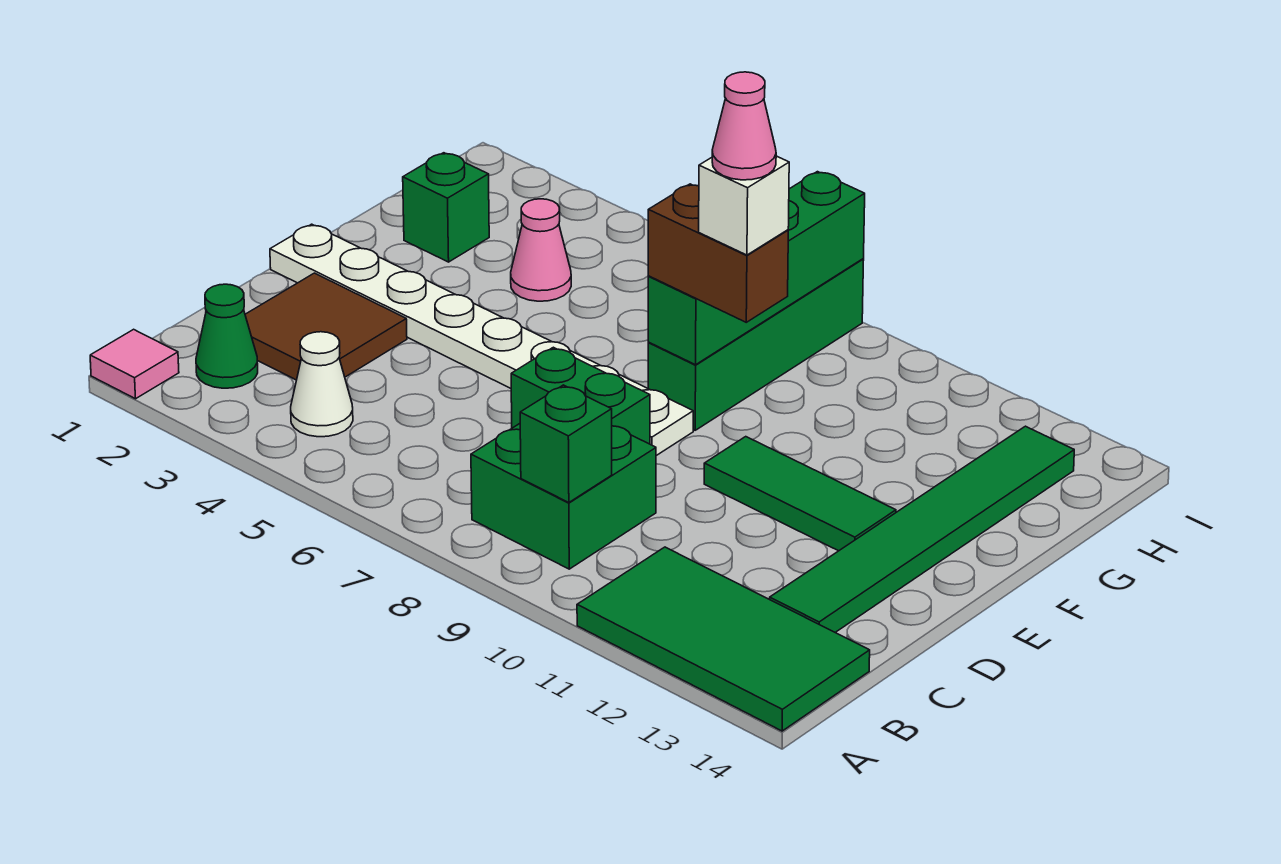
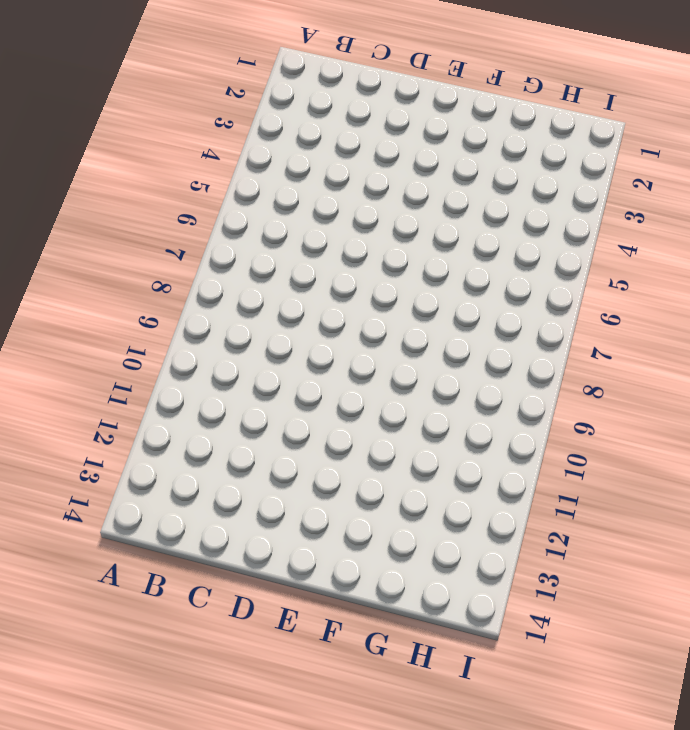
none -> pink tile A1 level 1
none -> green tile A11:B14 level 1
none -> green cone B2 level 1

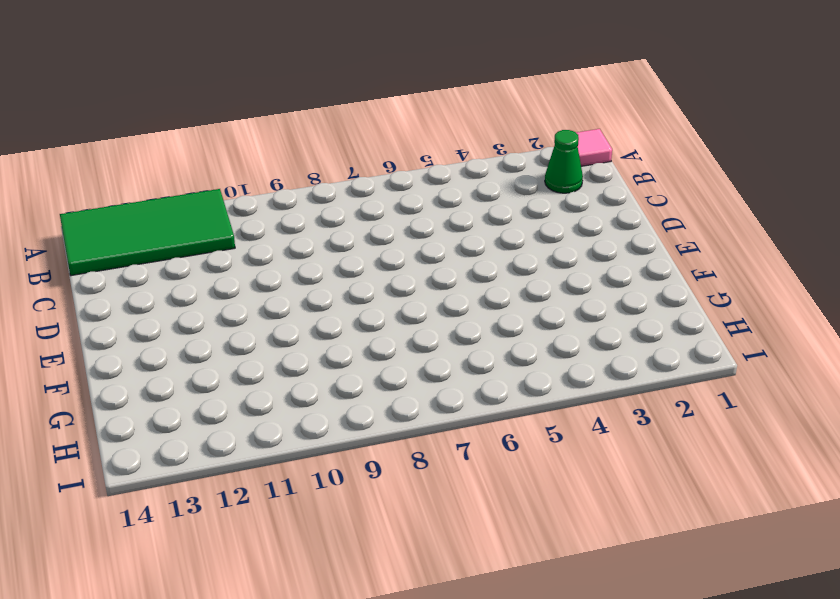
none -> white cone B4 level 1
none -> green brick B8:C9 level 1
none -> brown tile C2:D3 level 1

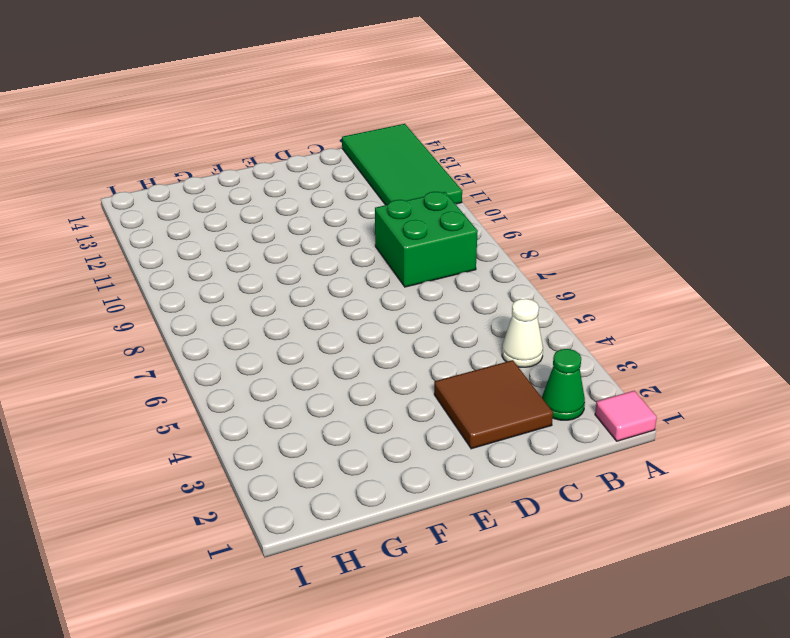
none -> green tile C13:H13 level 1
none -> green brick D7:D8 level 1
none -> white plate E1:E8 level 1

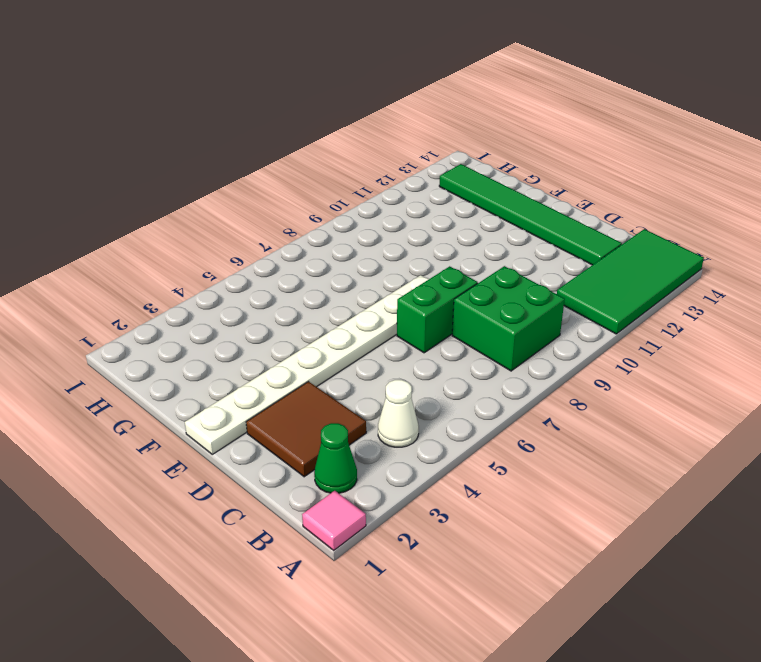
none -> green tile E10:E12 level 1
none -> green brick F8:I8 level 1
none -> green brick G2 level 1

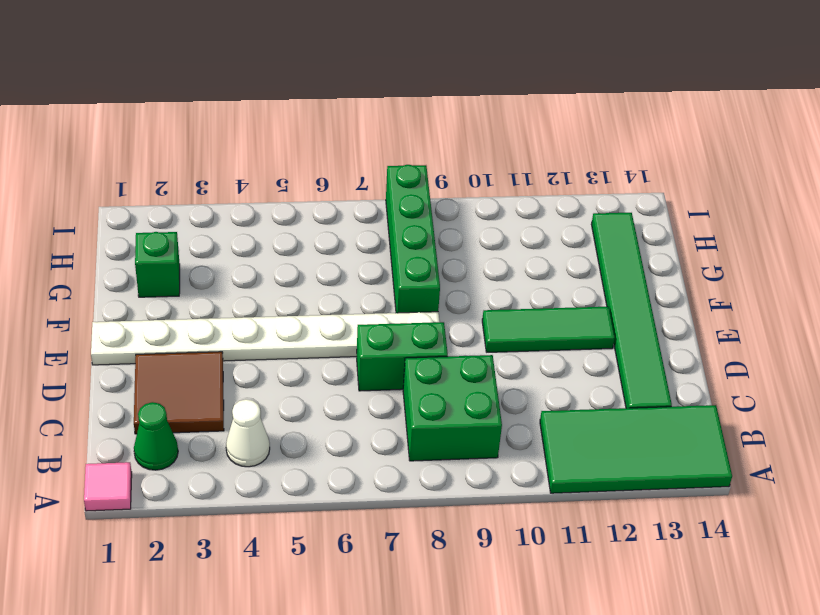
none -> pink cone G4 level 1
none -> green brick B9 level 2
none -> green brick F8:I8 level 2

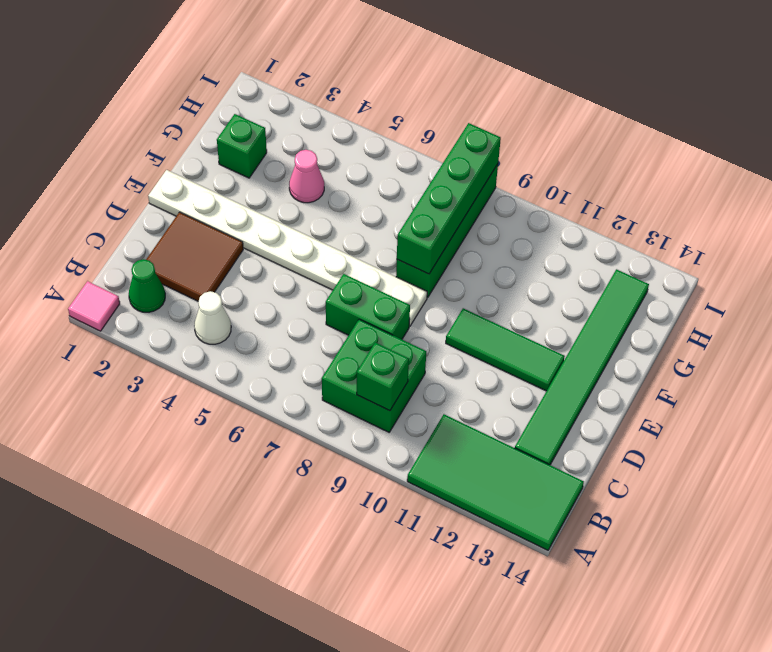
none -> brown brick F8:F9 level 3
none -> white brick F9 level 4
none -> pink cone F9 level 5

